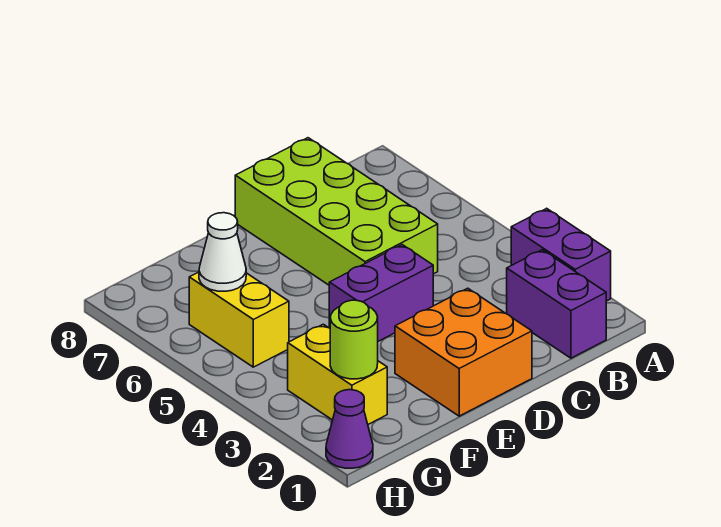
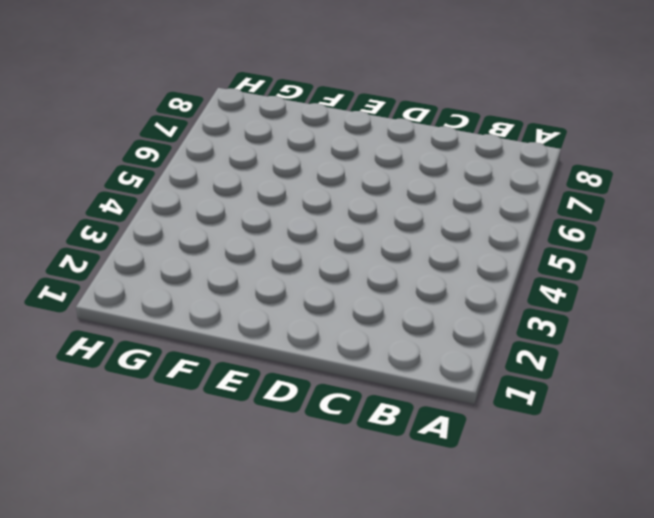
none -> purple brick A2:A3 level 1
none -> purple brick B1:B2 level 1

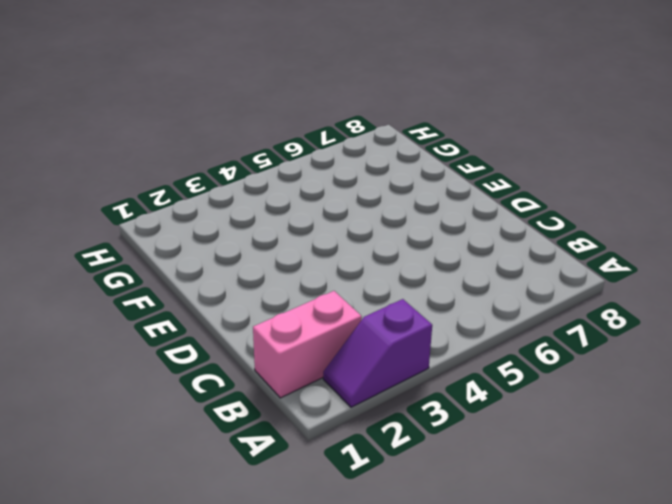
purple slope A2:A3 level 1 top 3 -> purple brick A2:A3 level 1
pink brick B1:B2 level 1 -> purple brick B1:B2 level 1
none -> lime brick C5:D8 level 1
none -> orange brick D1:E2 level 1

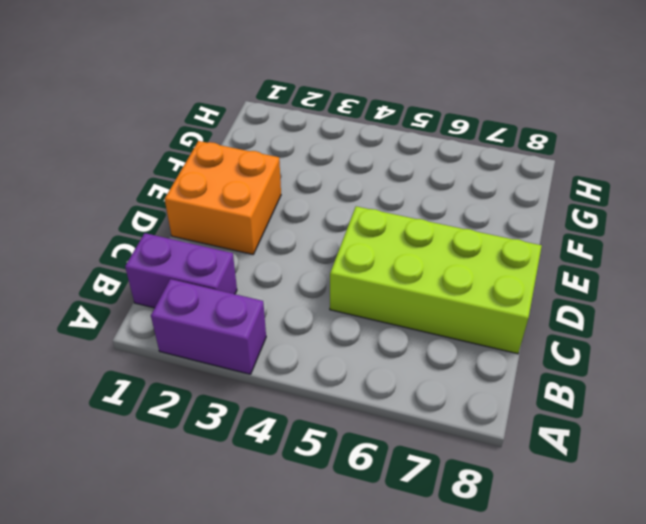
none -> purple brick D4:E4 level 1
none -> yellow brick G2:G3 level 1

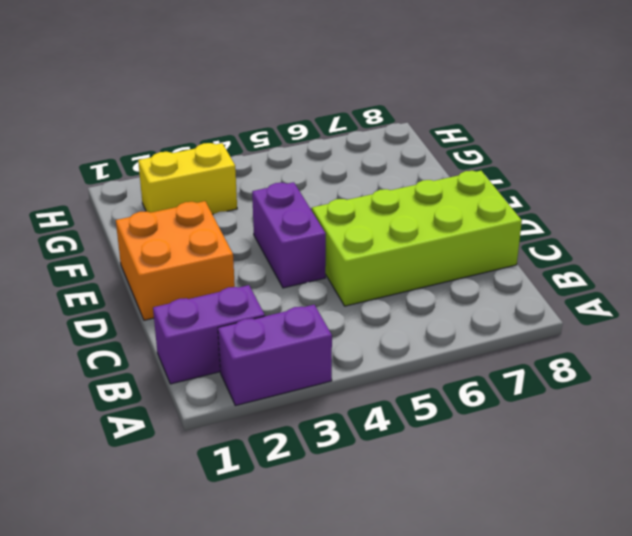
none -> yellow brick G5:G6 level 1
none -> purple cone H1 level 1

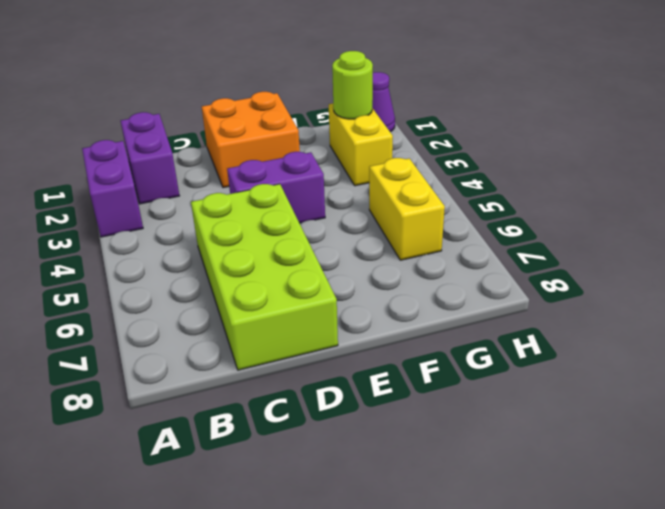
none -> white cone G6 level 2

